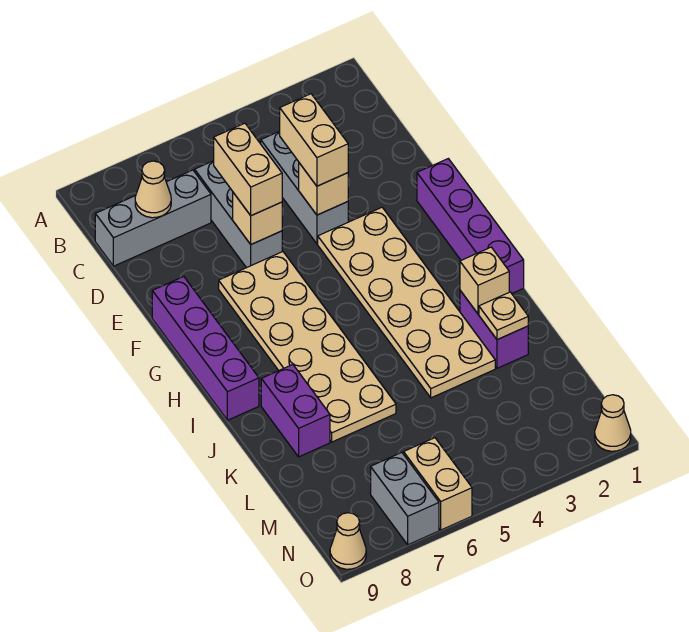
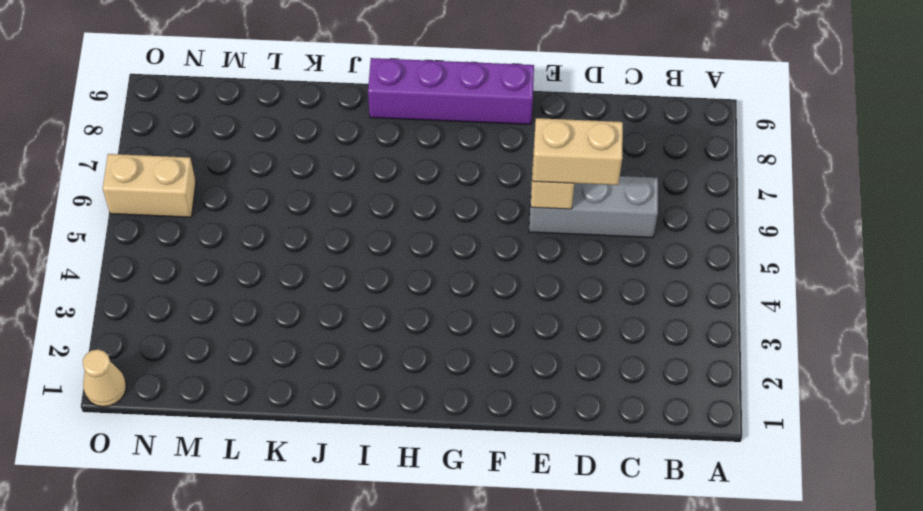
none -> grey brick C4:E4 level 1
none -> grey brick C7:C9 level 1
none -> purple brick F1:I1 level 1

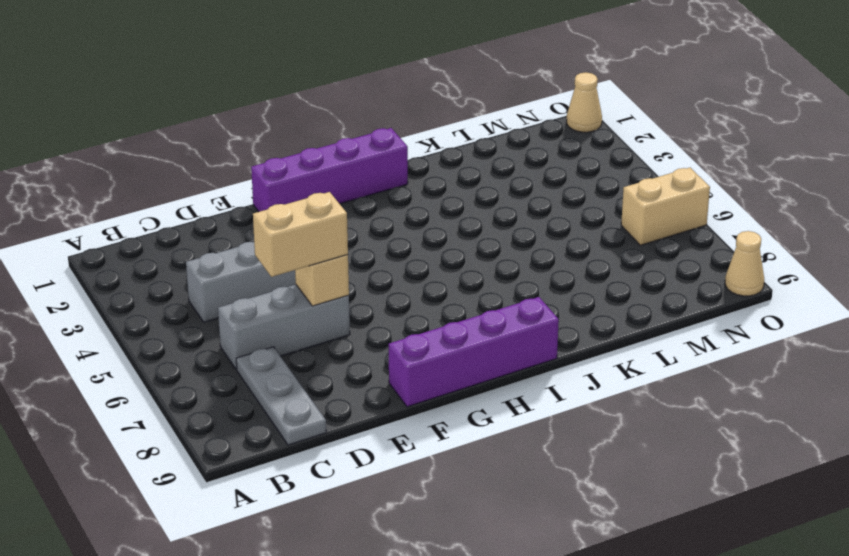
grey plate C7:C9 level 1 -> grey brick C7:C9 level 1
none -> tan plate F3:K4 level 1
none -> tan plate F6:K7 level 1
none -> purple brick J2:K2 level 1

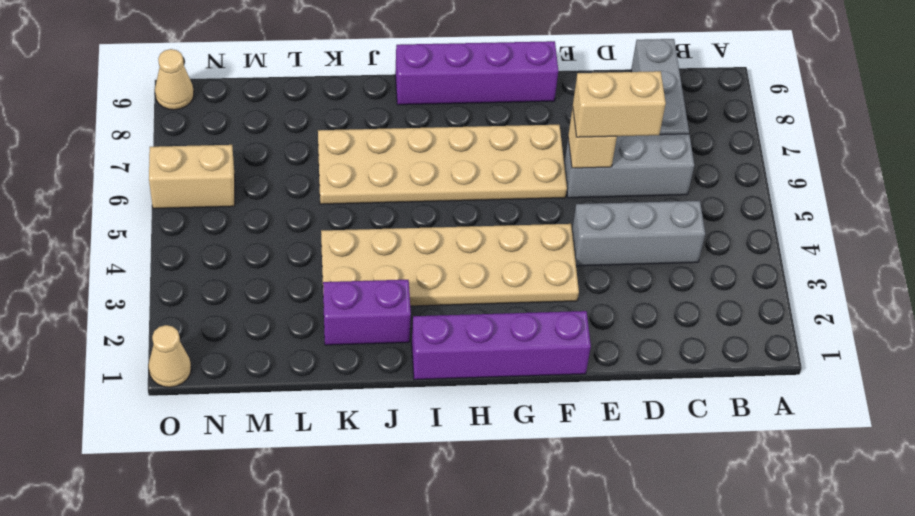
none -> purple brick J8:K8 level 1
none -> grey brick N7:O7 level 1
none -> tan cone C8 level 2

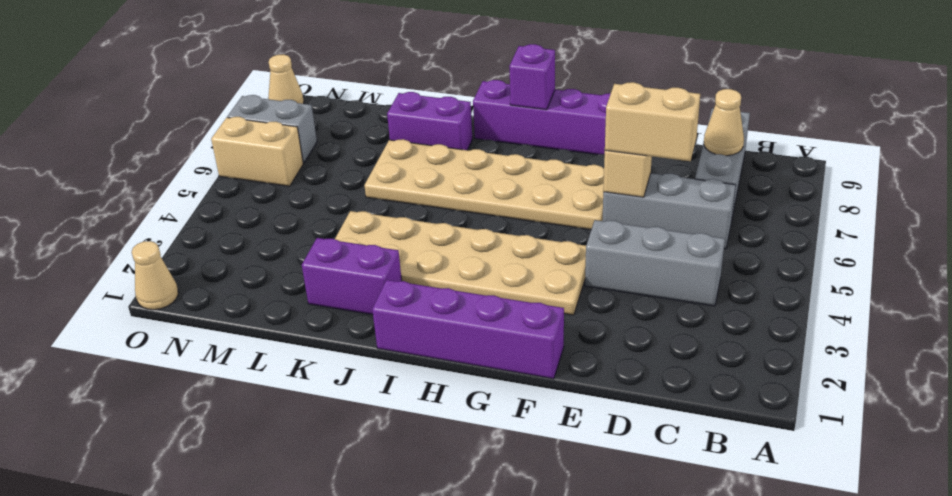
purple brick H9 level 2 -> none
none -> tan brick E4 level 2
none -> tan brick J2 level 2
none -> tan plate K2 level 2

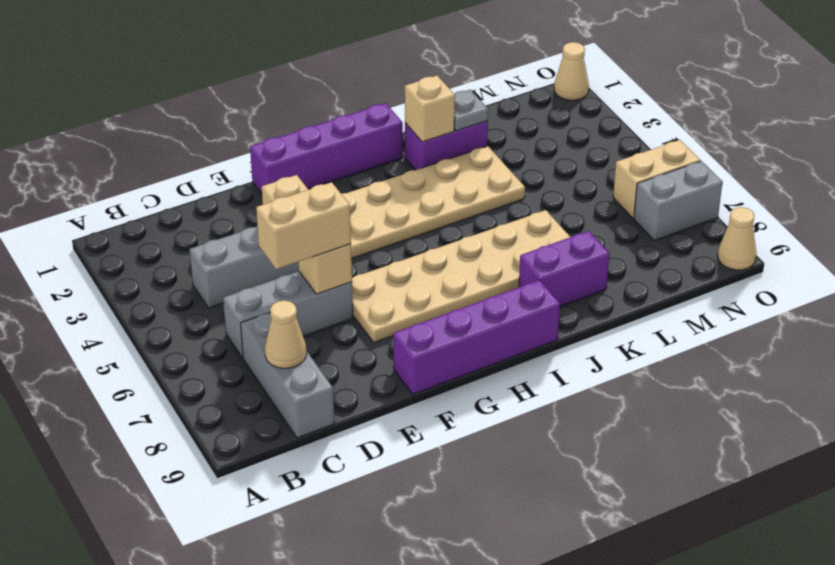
grey plate K2 level 2 -> tan plate K2 level 2
none -> tan brick D4:E4 level 3

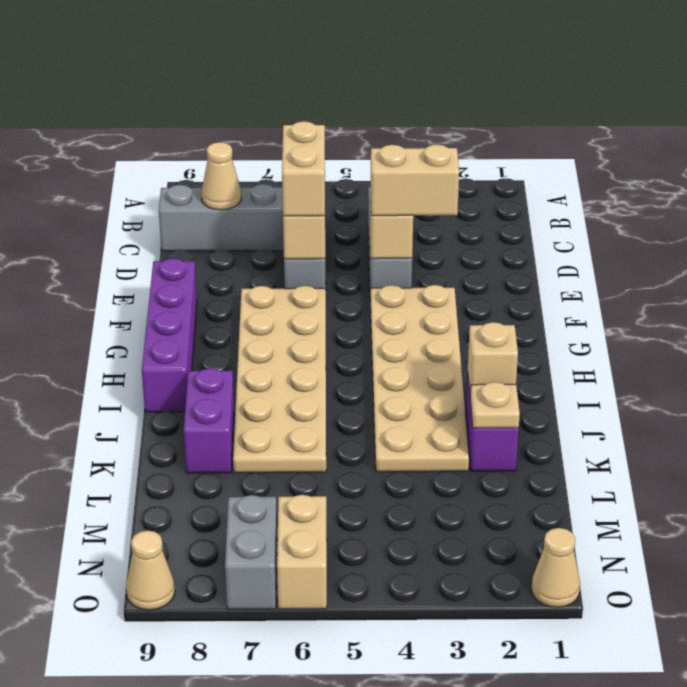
tan brick E3:E4 level 3 -> tan brick D4:E4 level 3
none -> purple brick F1:I1 level 1

